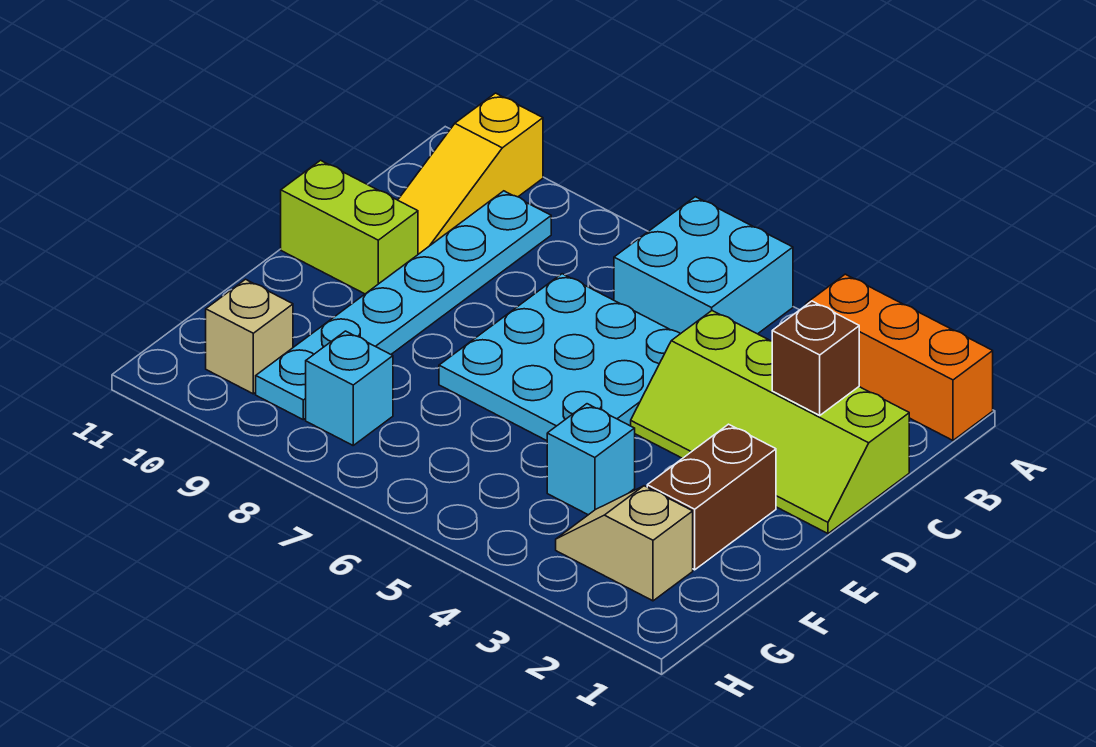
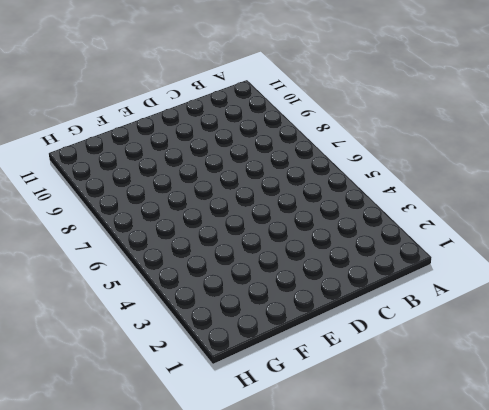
none -> orange brick A1:A3 level 1
none -> cyan brick A5:B6 level 1
none -> yellow slope A10:C10 level 1 top A

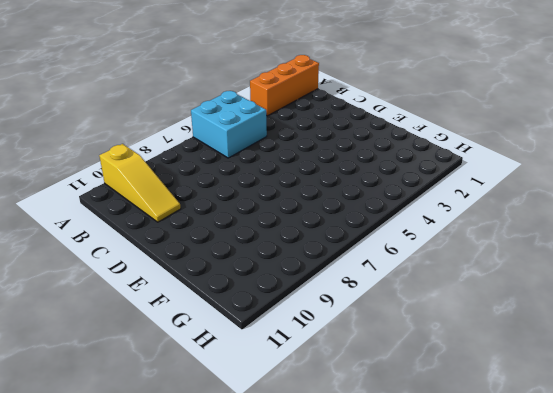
none -> cyan plate B9:G9 level 1
none -> lime slope C1:D4 level 1 top C
none -> cyan plate C5:E7 level 1

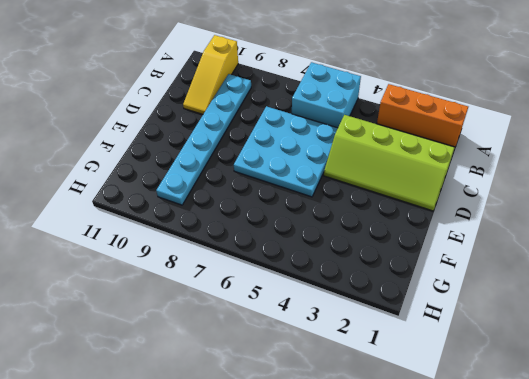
none -> lime brick D10:D11 level 1
none -> brown brick E2:F2 level 1
none -> cyan brick F4 level 1

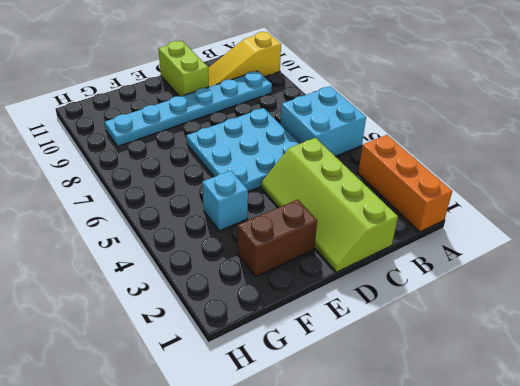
none -> tan slope G2:G3 level 1 top 2
none -> cyan brick G8 level 1
none -> tan brick G10 level 1

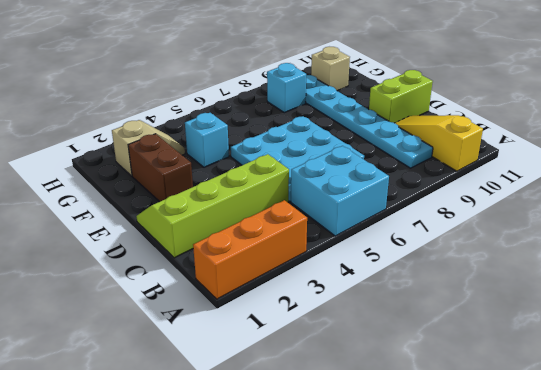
none -> brown brick C2 level 2

